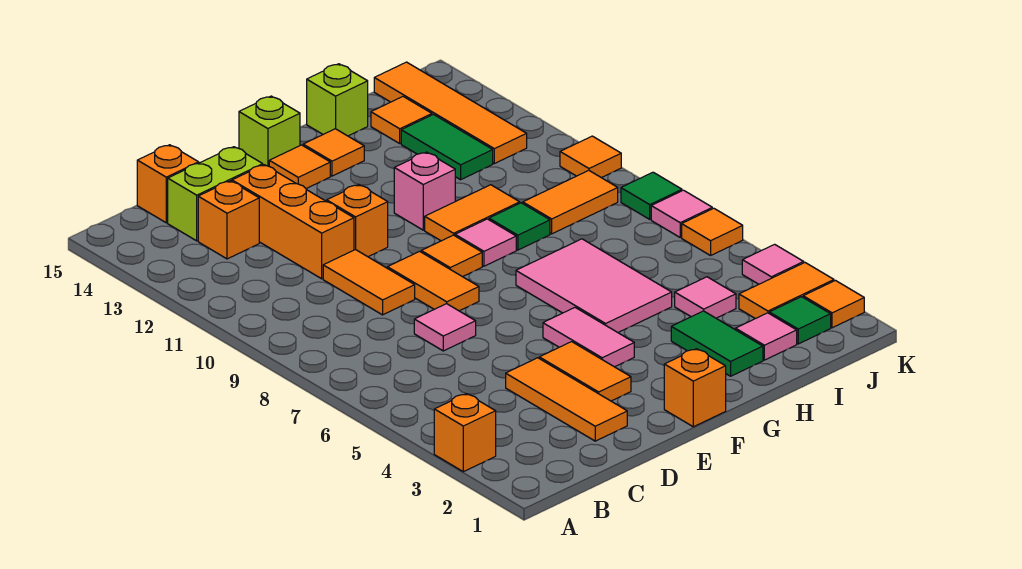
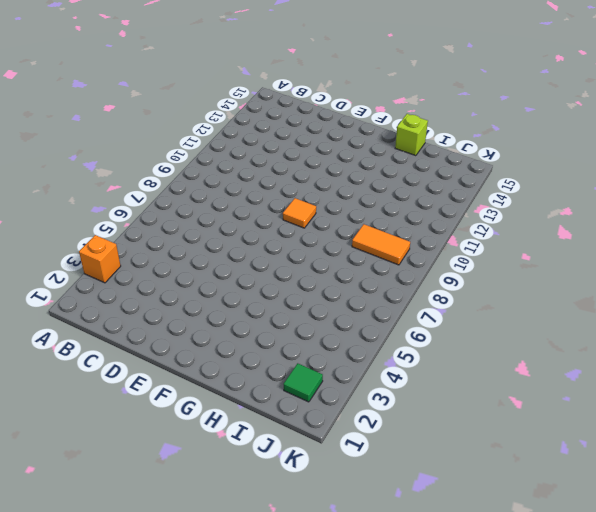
none -> orange brick C13 level 1
none -> lime brick C14:D14 level 1
none -> orange brick C15 level 1
none -> orange tile D2:D4 level 1

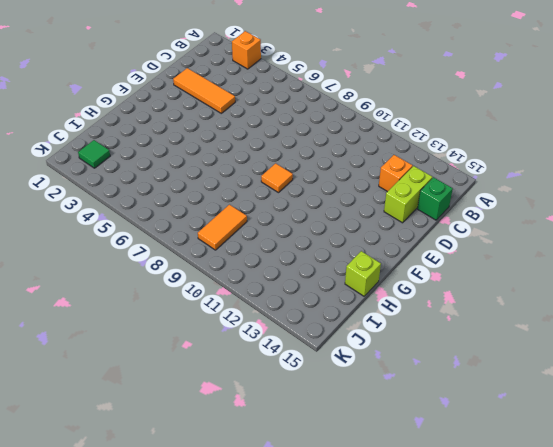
green brick C15 level 1 -> orange brick C15 level 1
none -> pink tile D7 level 1
none -> orange tile D9:D10 level 1
none -> orange brick D11:D13 level 1
none -> orange tile E3:E4 level 1

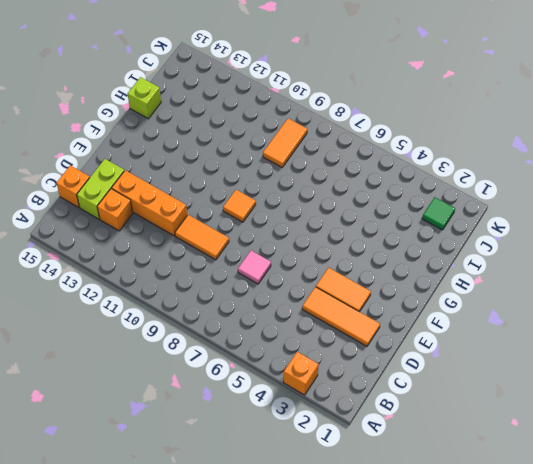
none -> orange tile E8:E9 level 1
none -> orange brick E11 level 1
none -> orange brick F1 level 1
none -> pink tile F4:F5 level 1

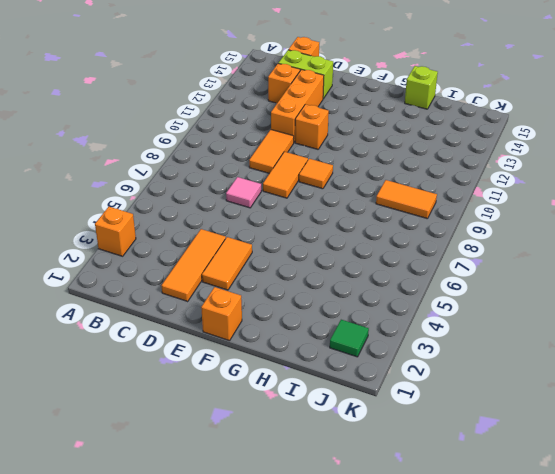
none -> pink tile F4:F5 level 1
none -> orange tile F14 level 1
none -> lime brick F15 level 1
none -> pink tile G5:H7 level 1

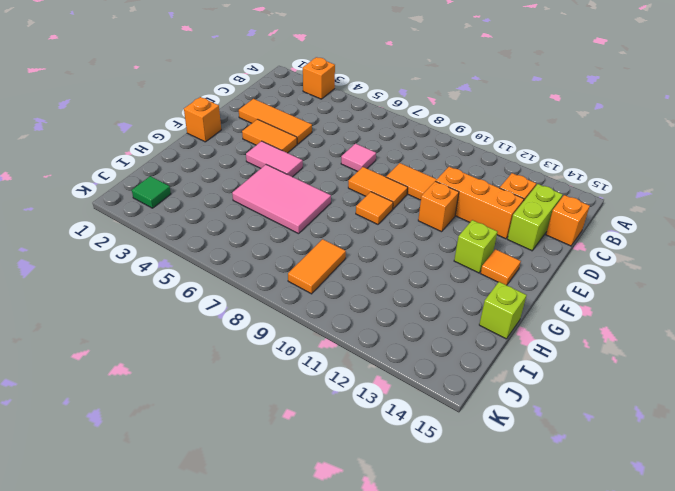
lime brick F13 level 1 -> lime brick F15 level 1
none -> pink tile G9 level 1
none -> orange tile G10:H10 level 1
none -> pink brick G11 level 1
none -> orange tile G14 level 1

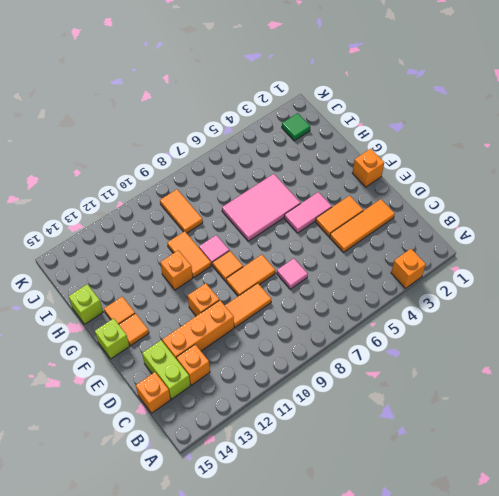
orange brick G11 level 1 -> pink brick G11 level 1
none -> green tile H2:H3 level 1
none -> green tile H9 level 1
none -> pink tile I2 level 1
none -> pink tile I4 level 1

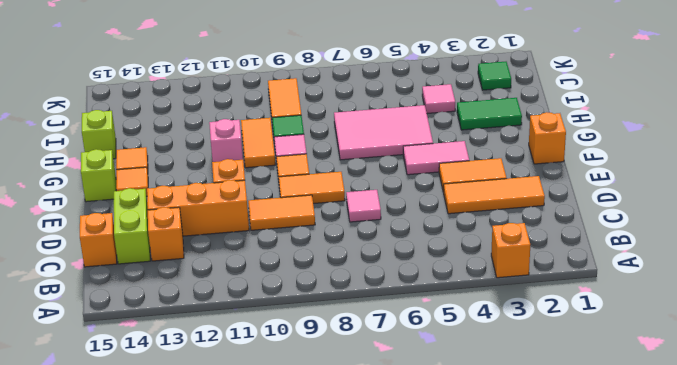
none -> pink tile I2 level 1
none -> green tile I12:I13 level 1
none -> orange tile I14 level 1
none -> orange tile J3:K3 level 1

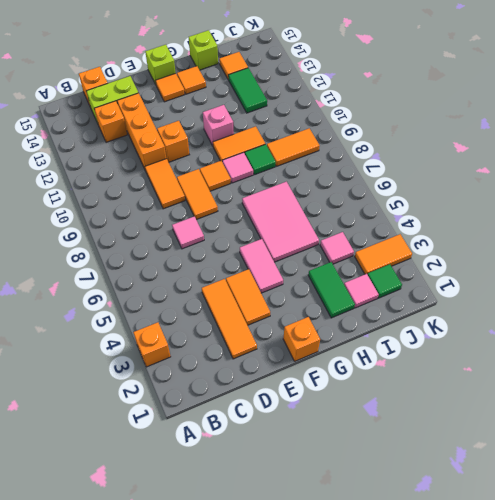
none -> orange tile J12:J15 level 1
none -> orange tile K2 level 1
none -> pink tile K4 level 1
none -> orange tile K6 level 1

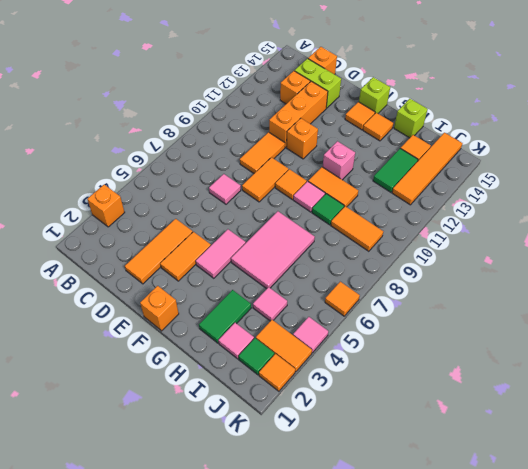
none -> pink tile K7 level 1
none -> green tile K8 level 1
none -> orange tile K10 level 1

